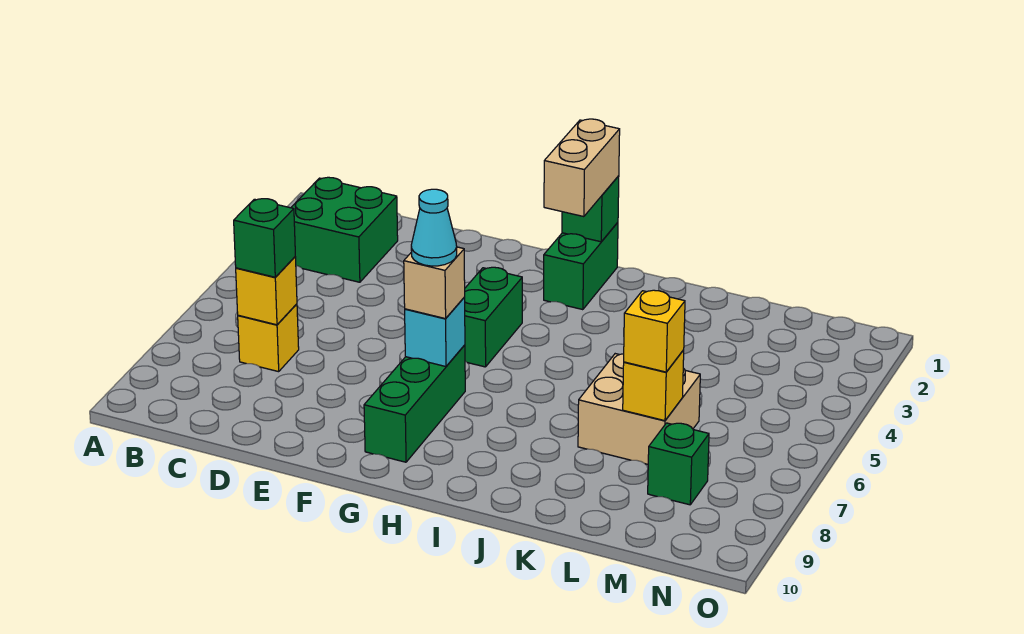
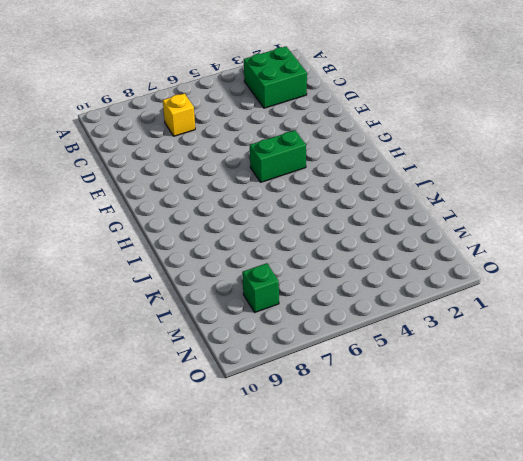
none -> green brick G7:G9 level 1
none -> green brick H1:H2 level 1
none -> tan brick K6:L7 level 1

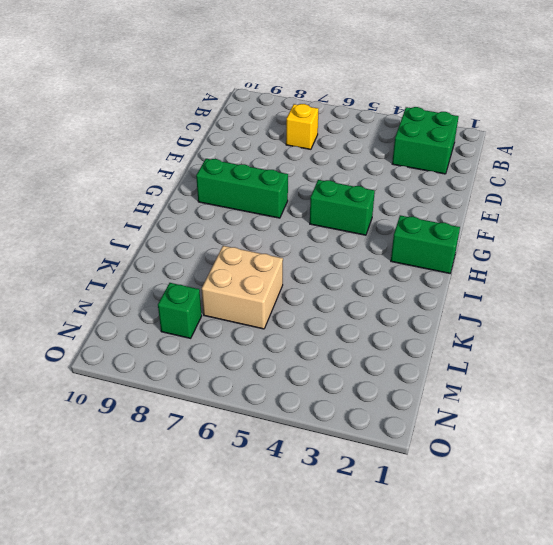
none -> yellow brick C7 level 2
none -> cyan brick G7 level 2
none -> green brick H1 level 2

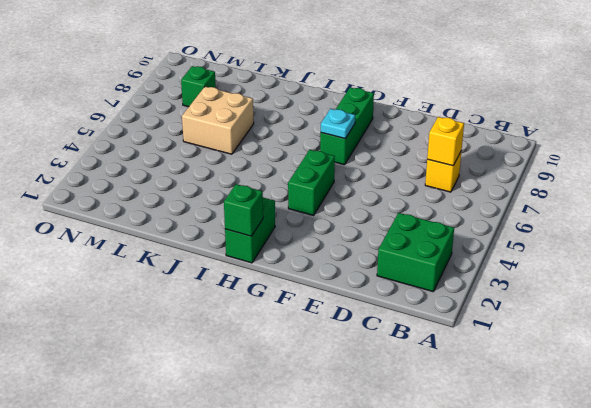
cyan plate G7 level 2 -> cyan brick G7 level 2
none -> yellow brick L7 level 2
none -> green brick C7 level 3
none -> tan brick G7 level 3

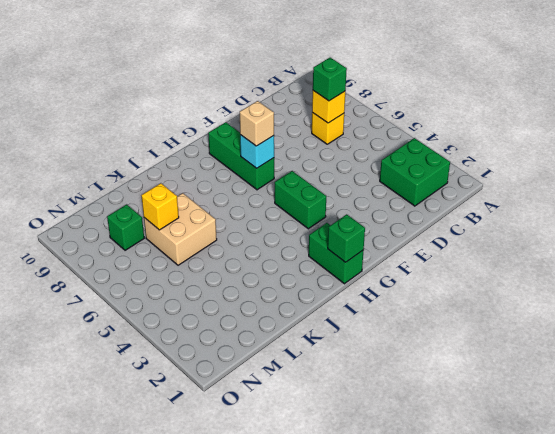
none -> tan brick H1:H2 level 3
none -> yellow brick L7 level 3
none -> cyan cone G7 level 4

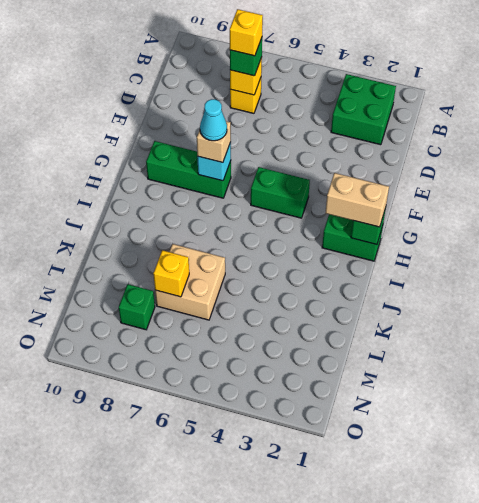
yellow brick C7 level 4 -> yellow brick L7 level 3

